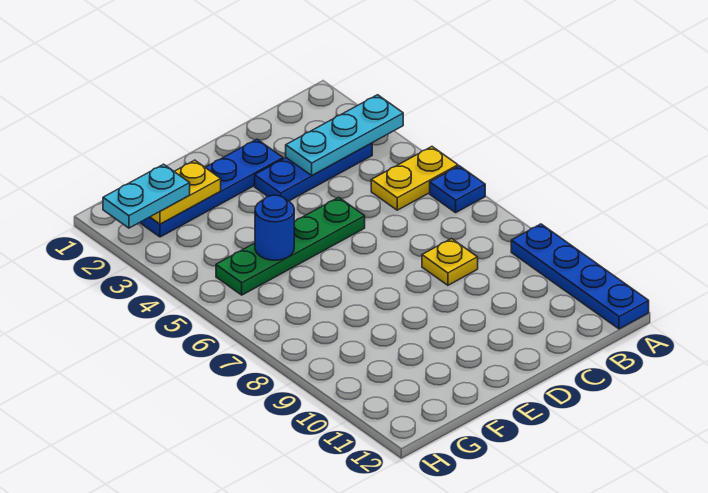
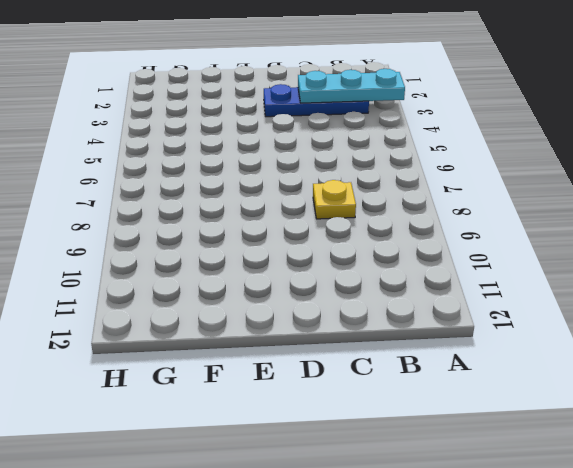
none -> yellow plate A5:B5 level 1
none -> blue plate A6 level 1

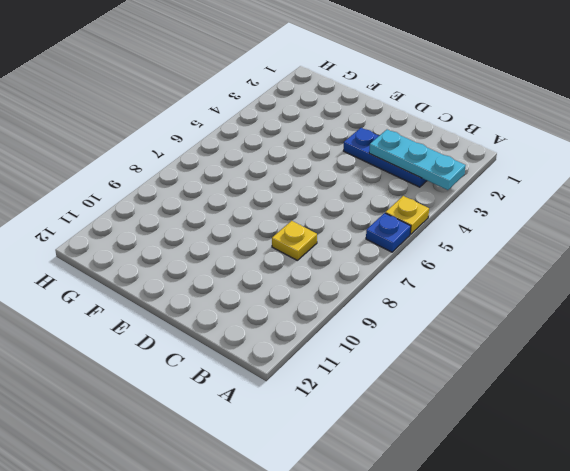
yellow plate A5 level 1 -> yellow plate A5:B5 level 1
none -> blue plate A9:A12 level 1
none -> blue plate D2:G2 level 1

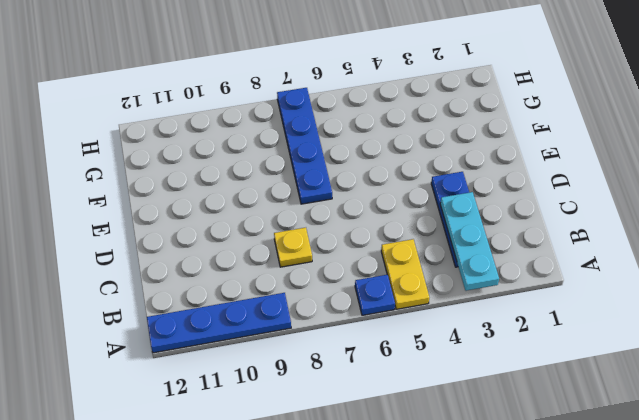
blue plate E7:H7 level 1 -> blue plate D2:G2 level 1
none -> green plate D5:G5 level 1
none -> yellow plate F2:G2 level 2

